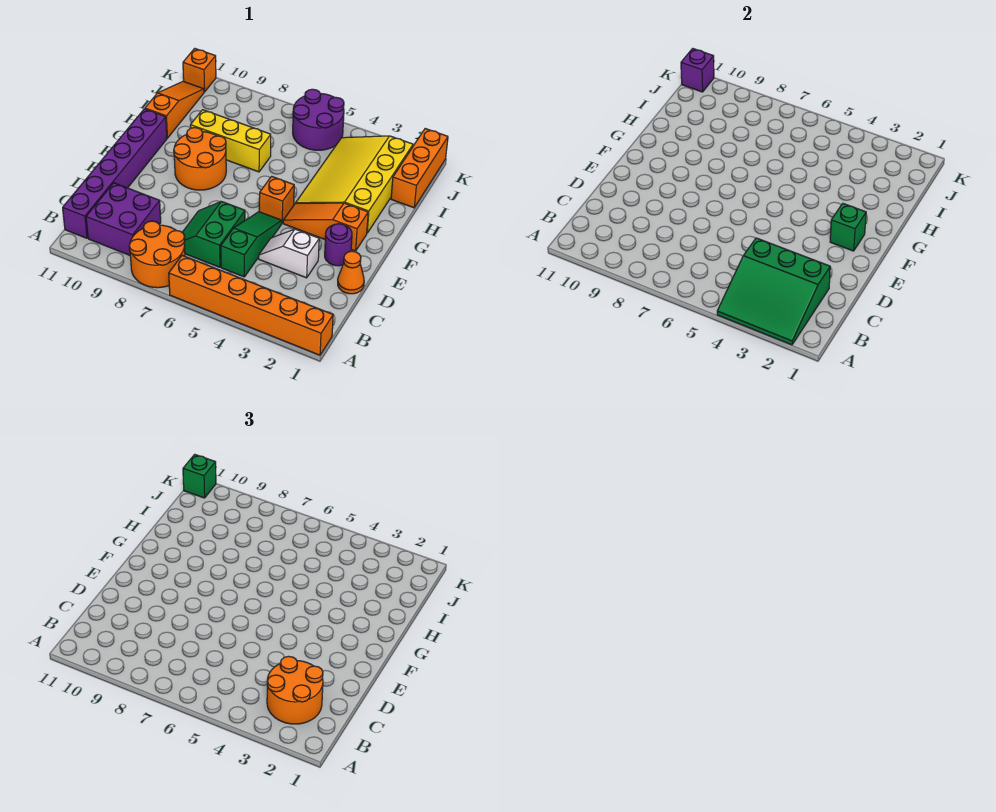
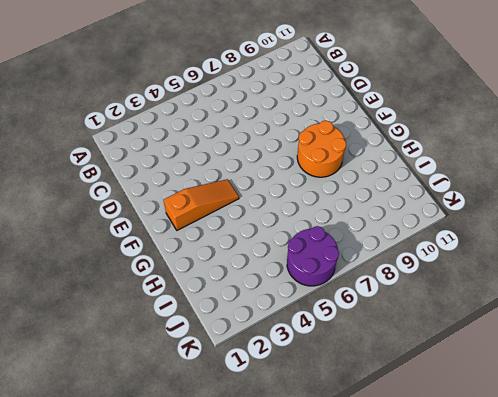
none -> orange brick A1:A6 level 1
none -> orange round brick A7:B8 level 1
none -> purple brick B9:C10 level 1

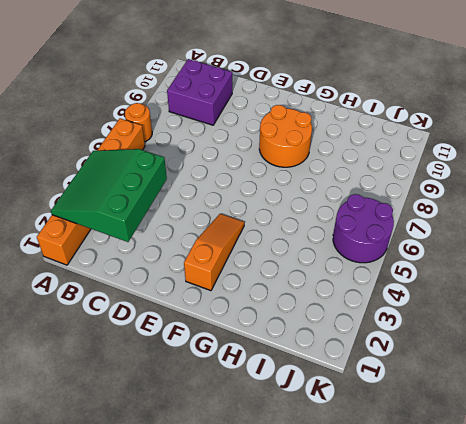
orange round brick A7 level 1 -> orange round brick A7:B8 level 1
none -> purple brick B11:G11 level 1
none -> green slope C5:E5 level 1 top C
none -> green slope C6:D7 level 1 top 6

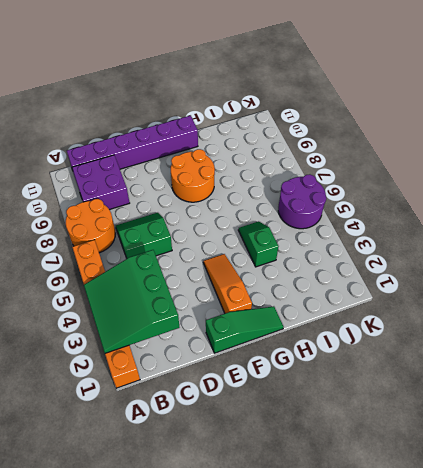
green slope E1:G1 level 1 top E -> green slope C5:E5 level 1 top C
green slope H4:H5 level 1 top 4 -> yellow slope G2:J4 level 1 top 2
none -> orange cone D1 level 1
none -> white slope D3:D4 level 1 top 3
none -> purple round brick E2 level 1

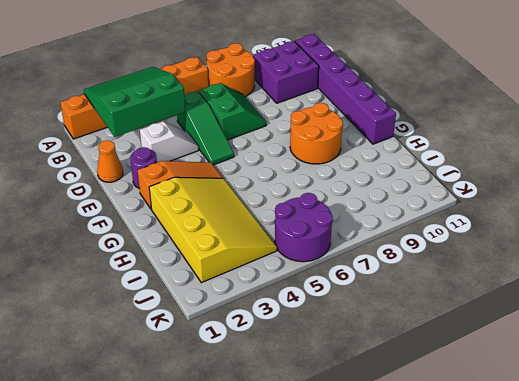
none -> orange brick F5 level 1
none -> yellow brick H7:H9 level 1
none -> orange slope H11:J11 level 1 top H

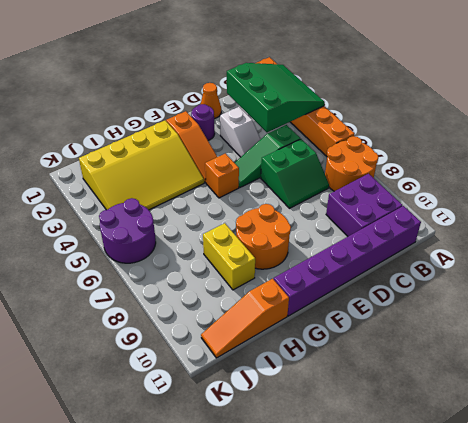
yellow brick H8:H9 level 1 -> yellow brick H7:H9 level 1
none -> orange brick I1:K1 level 1
none -> orange brick K11 level 1
none -> green brick F2 level 2

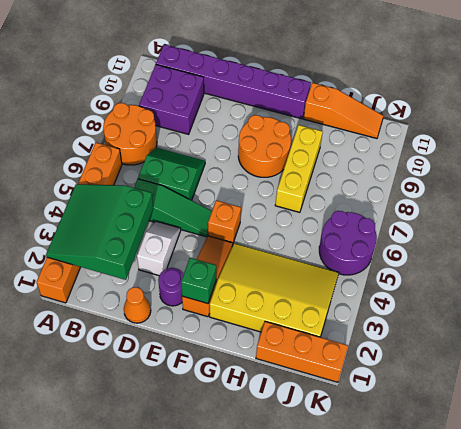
none -> orange brick K11 level 1
none -> purple brick K11 level 2
none -> orange round brick B2:C3 level 3

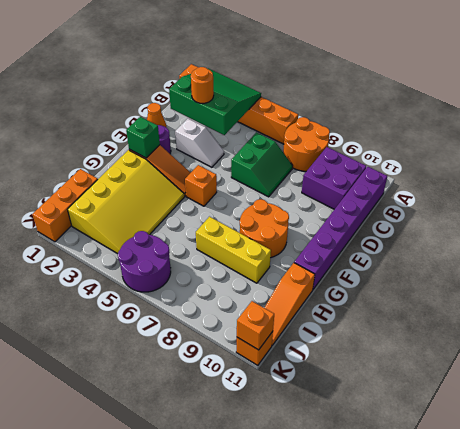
orange round brick C3 level 3 -> orange round brick B2:C3 level 3
orange brick K11 level 2 -> purple brick K11 level 2
none -> green slope C5:E5 level 1 top C
none -> green brick K11 level 3

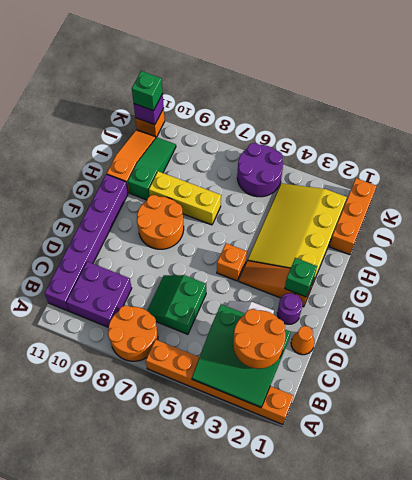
green slope H10:J10 level 1 top H -> green slope C5:E5 level 1 top C

